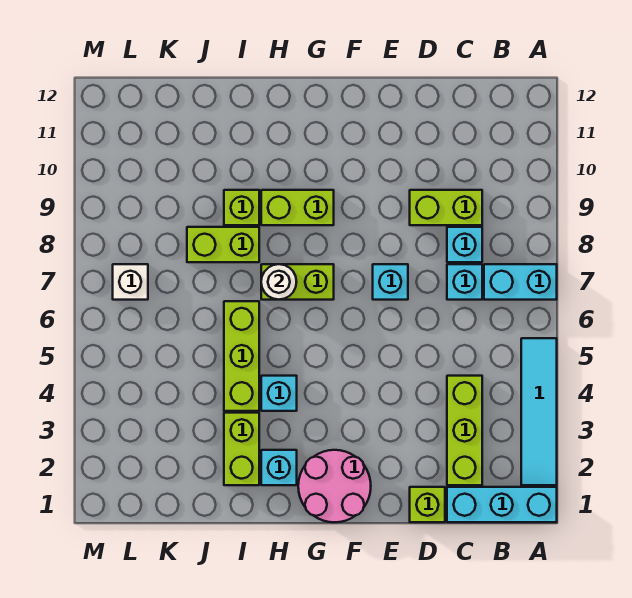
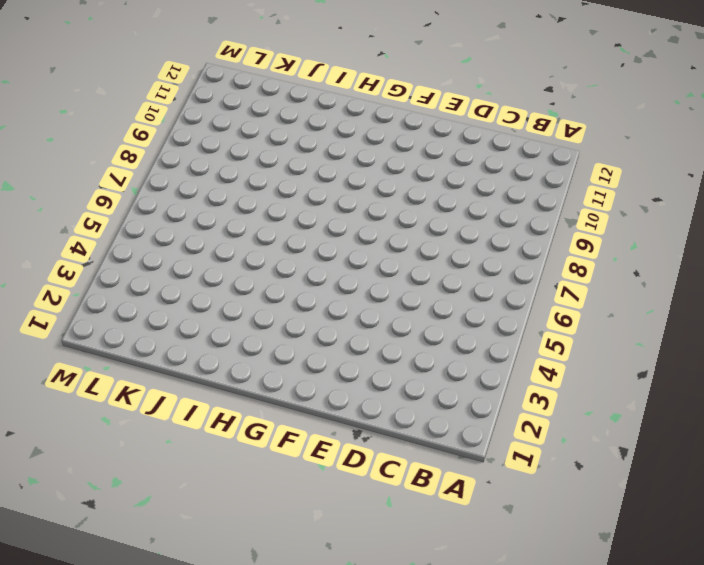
none -> cyan brick A1:C1 level 1
none -> cyan tile A2:A5 level 1
none -> cyan brick A7:B7 level 1

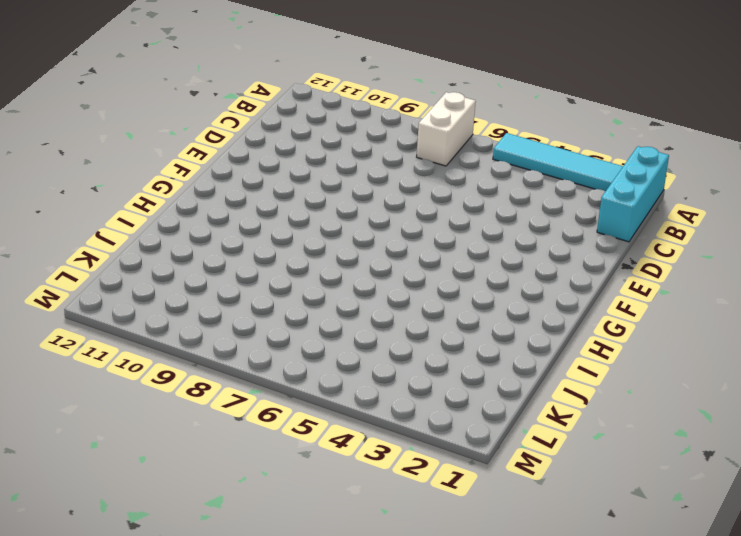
white brick A7:B7 level 1 -> cyan brick A7:B7 level 1
none -> lime brick C2:C4 level 1
none -> cyan brick C7 level 1
none -> cyan brick C8 level 1

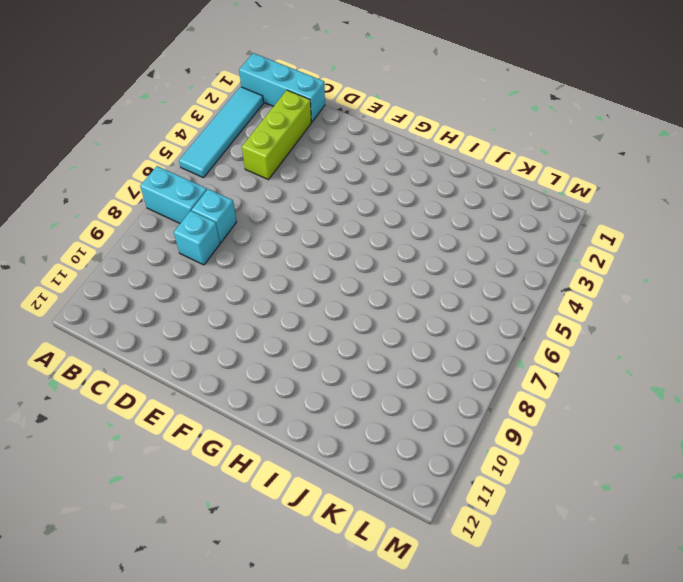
none -> lime brick C9:D9 level 1
none -> lime brick D1 level 1
none -> cyan brick E7 level 1

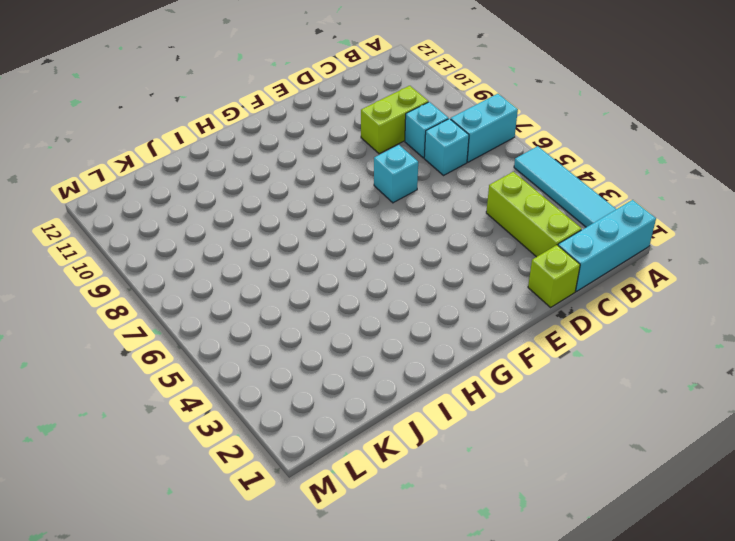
none -> pink round brick F1:G2 level 1
none -> lime brick G7:H7 level 1
none -> lime brick G9:H9 level 1

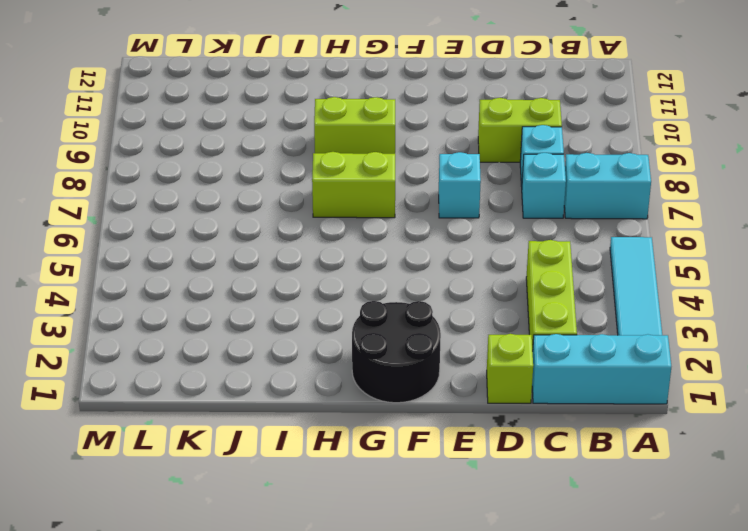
black round brick F1:G2 level 1 -> pink round brick F1:G2 level 1
none -> cyan brick H2 level 1
none -> cyan brick H4 level 1
none -> lime brick I2:I3 level 1

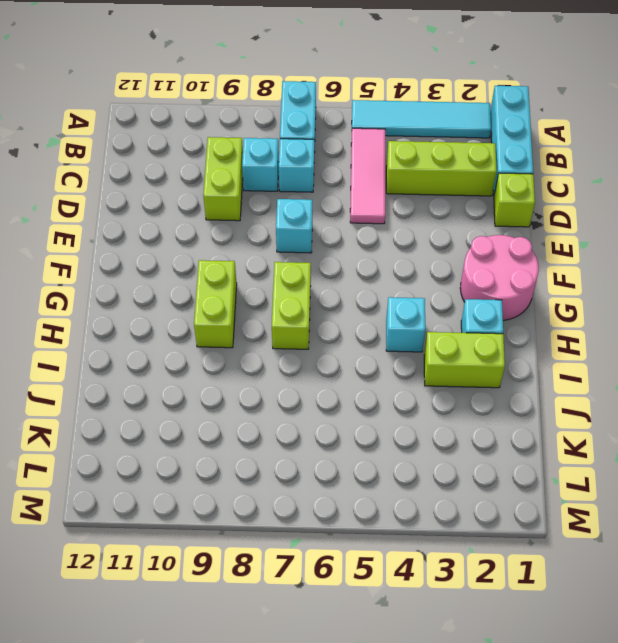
pink tile B5:D5 level 1 -> none
none -> lime brick I4:I6 level 1
none -> lime brick I8:J8 level 1
none -> lime brick I9 level 1

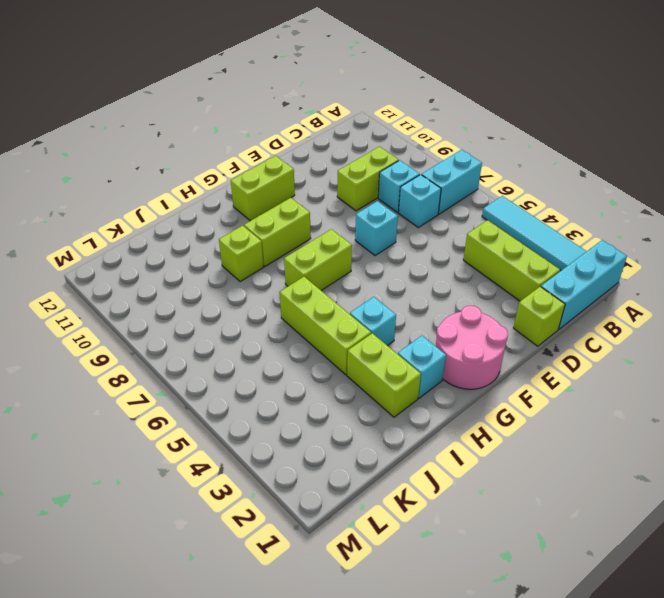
lime brick F11:G11 level 1 -> lime brick I8:J8 level 1
none -> white brick L7 level 1
none -> white round brick H7 level 2

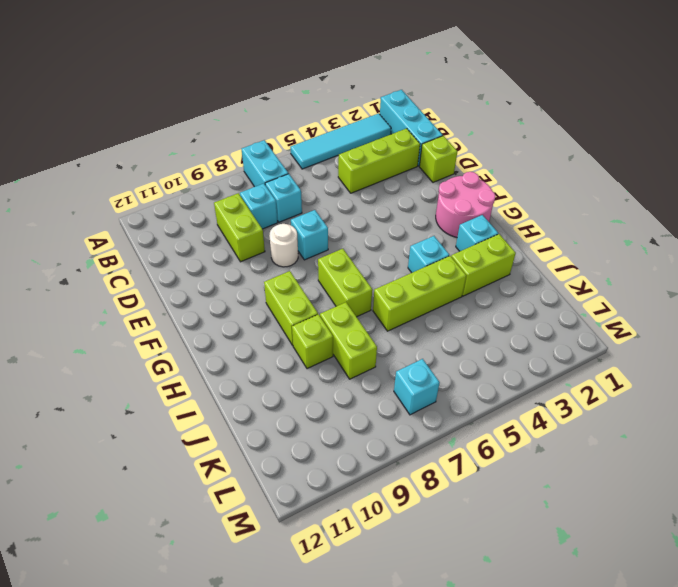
white round brick E8 level 1 -> white round brick H7 level 2
cyan brick L7 level 1 -> white brick L7 level 1

